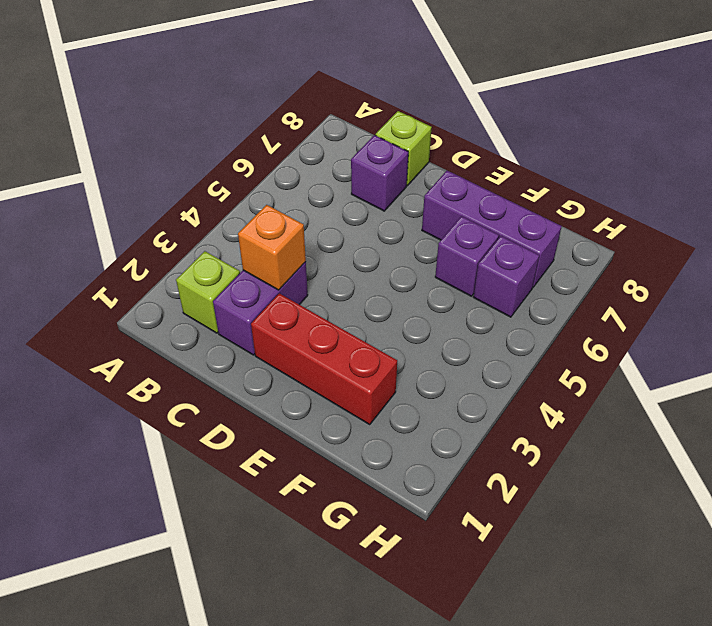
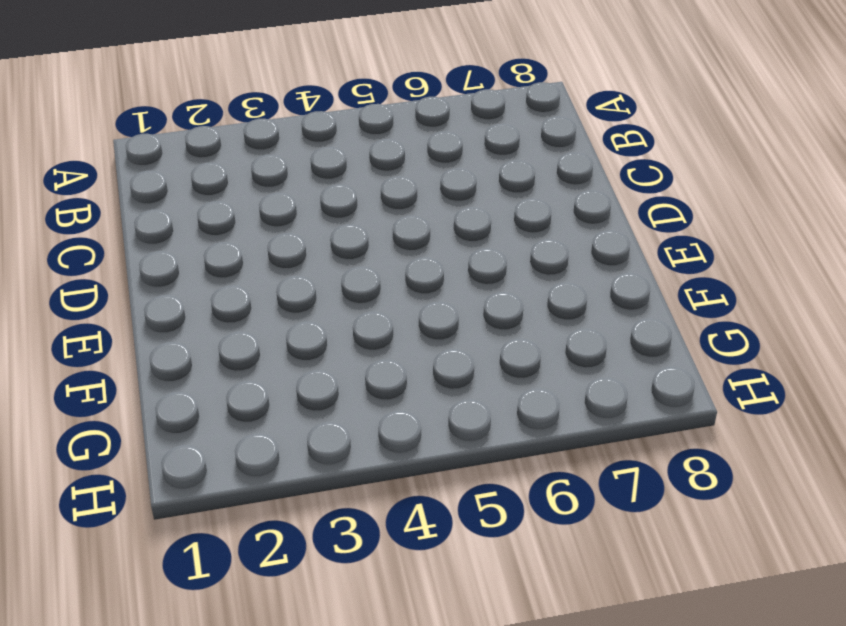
none -> lime brick B2 level 1
none -> purple brick C2:C3 level 1

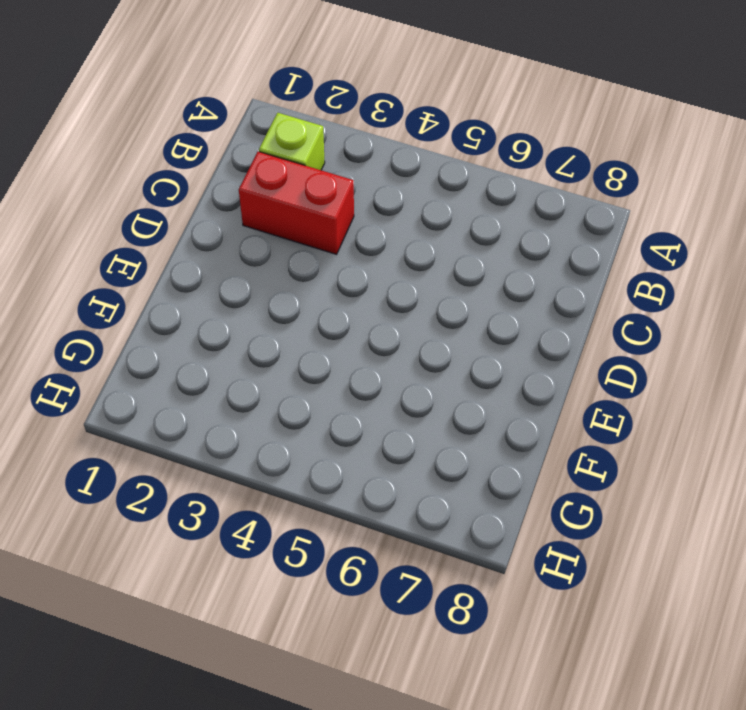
red brick C2:C3 level 1 -> purple brick C2:C3 level 1
none -> purple brick C7 level 1
none -> lime brick C8 level 1

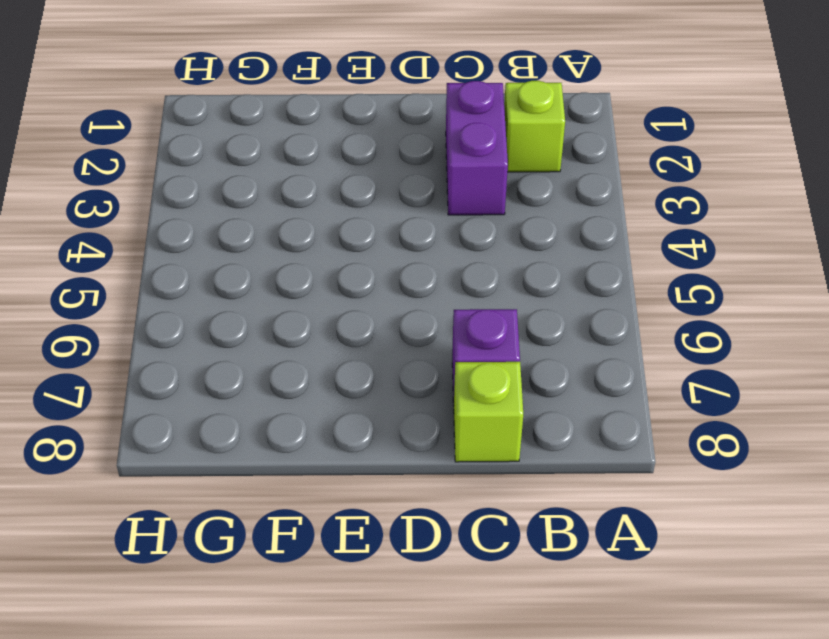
none -> red brick D2:F2 level 1
none -> purple brick E7:G7 level 1

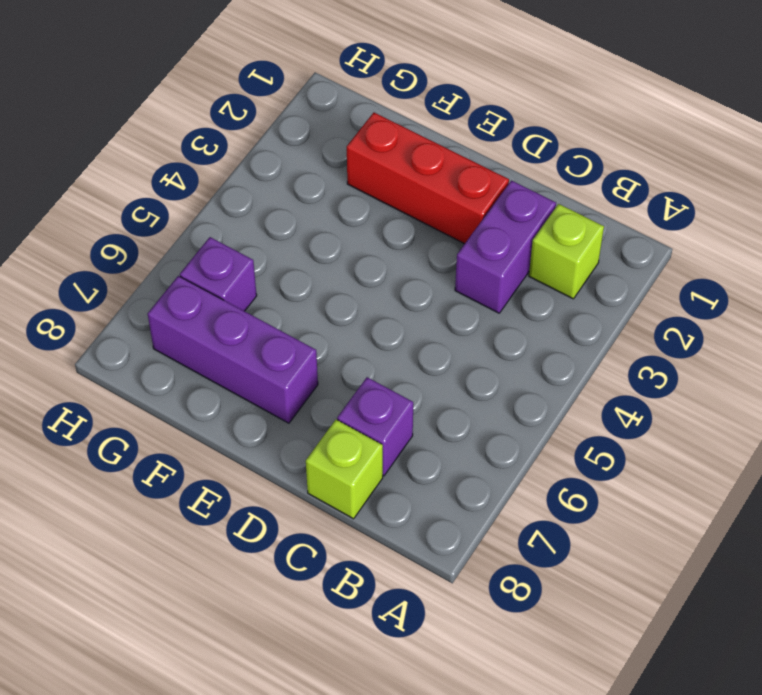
none -> purple brick F6 level 1
none -> orange brick C3 level 2

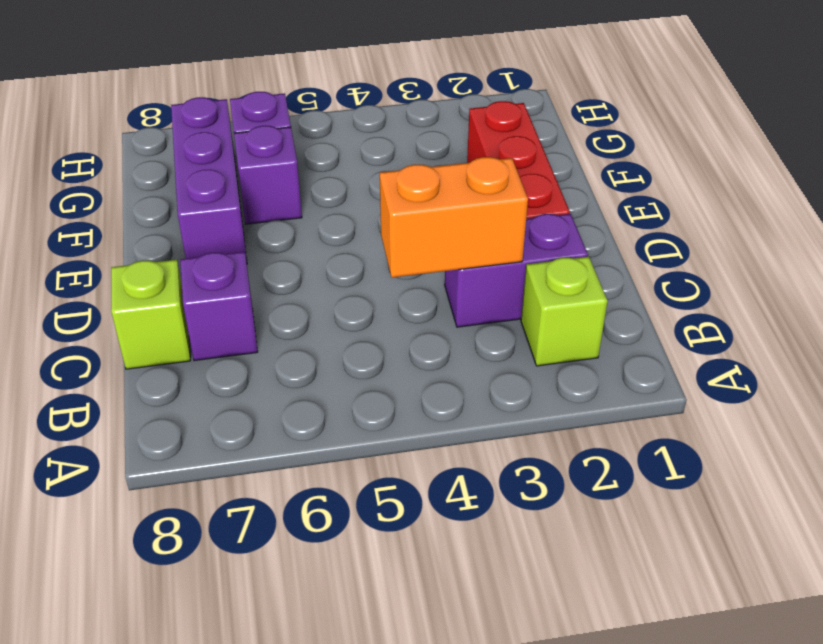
orange brick C3:C4 level 2 -> orange brick C3 level 2

